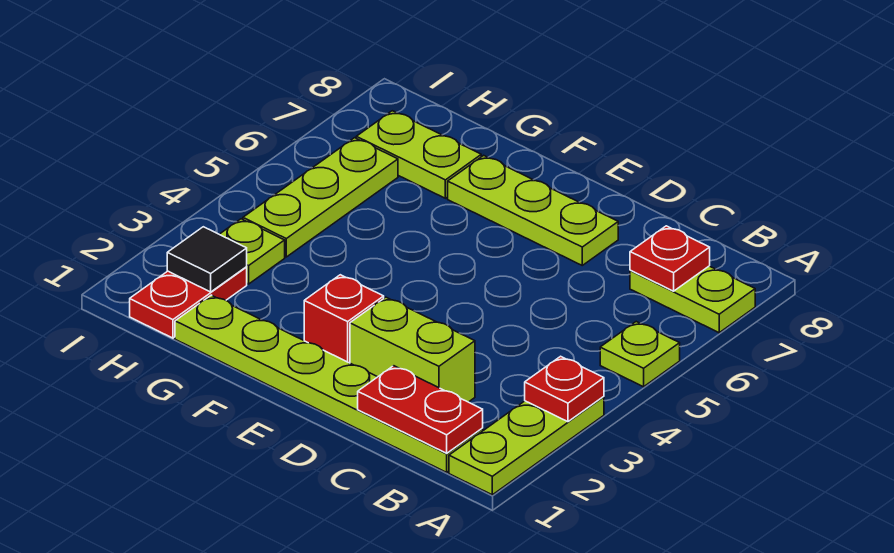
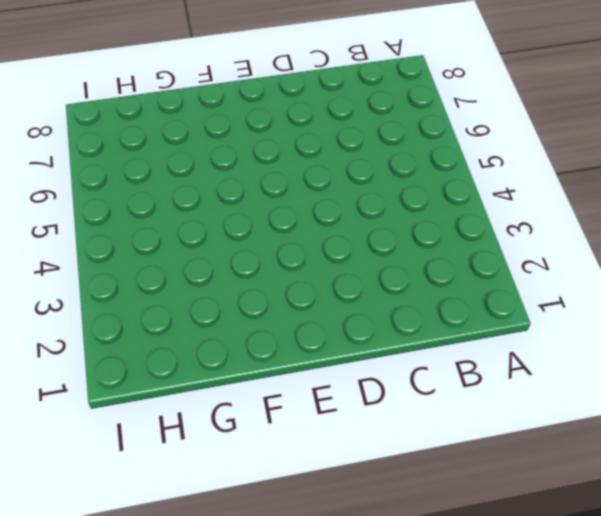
none -> lime plate A1:A3 level 1
none -> lime plate A5 level 1
none -> lime plate A7:B7 level 1

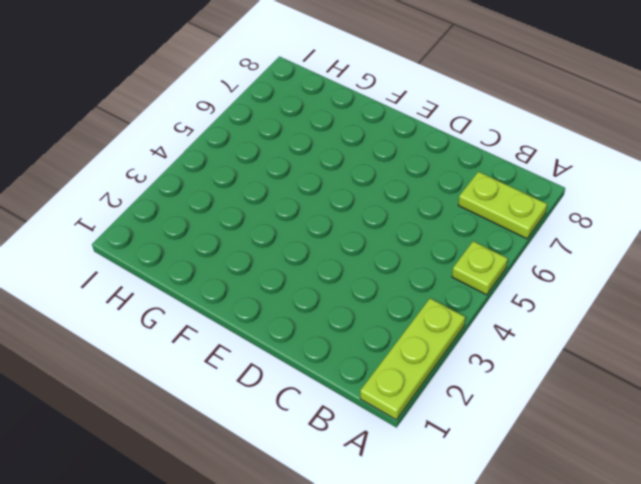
none -> lime plate B1:G1 level 1
none -> lime brick C2:D2 level 1
none -> lime plate D7:F7 level 1

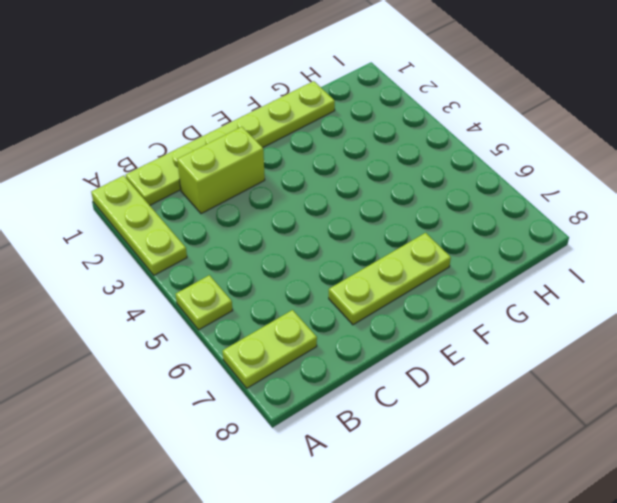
none -> red brick E2 level 1
none -> lime plate G7:H7 level 1
none -> red plate H1:H2 level 1

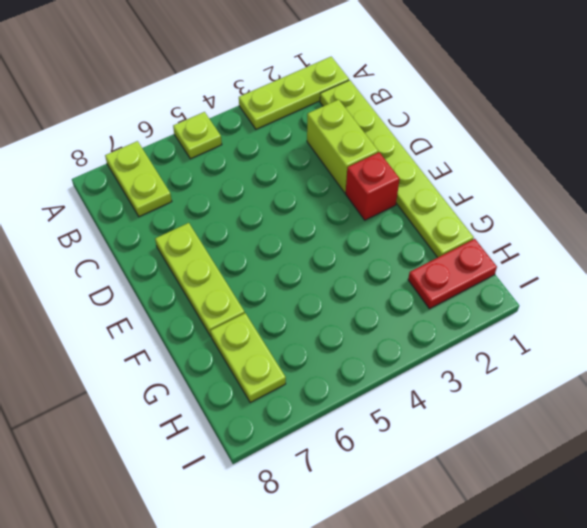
none -> lime plate H3 level 1
none -> lime plate H4:H6 level 1
none -> red plate A3 level 2

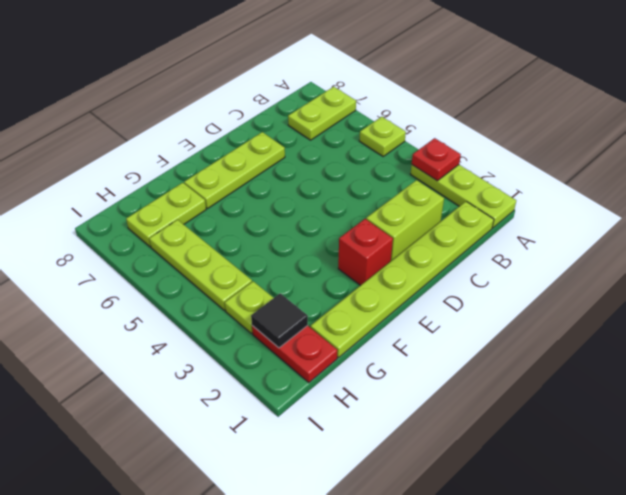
none -> red plate B1:C1 level 2
none -> red plate B7 level 2

